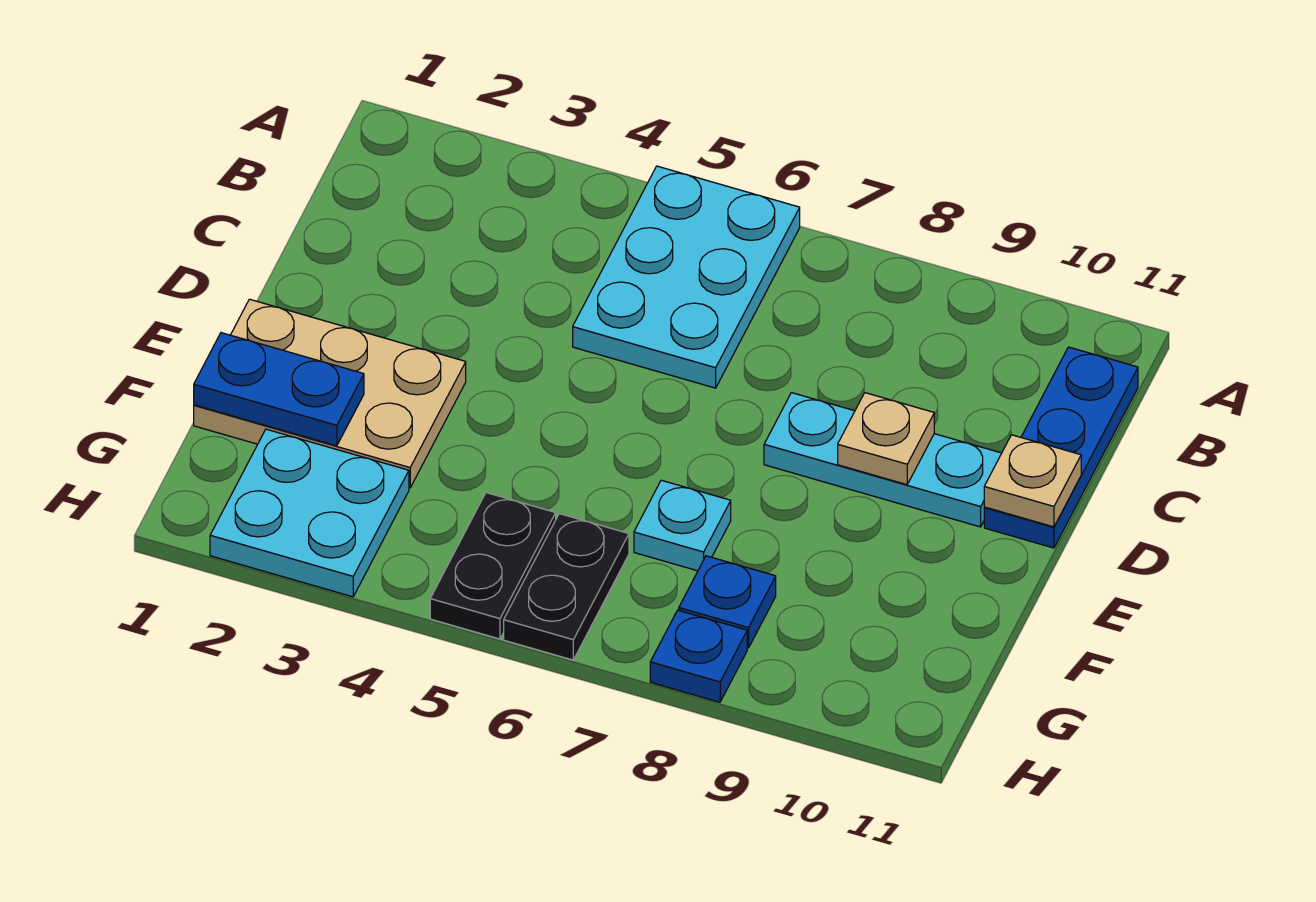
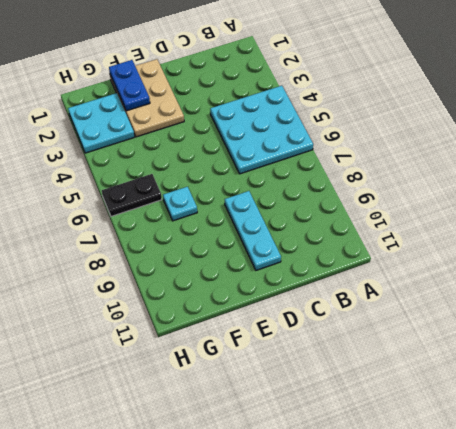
cyan plate A4:C6 level 1 -> cyan plate A5:C6 level 1
none -> blue plate B11:D11 level 1
none -> black plate G5:H5 level 1
none -> blue plate G8 level 1

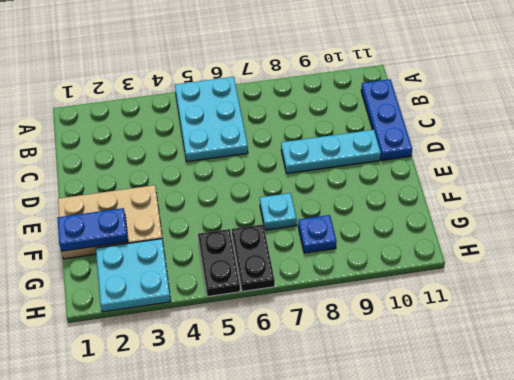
none -> blue plate H8 level 1
none -> tan plate D9 level 2
none -> tan plate D11 level 2

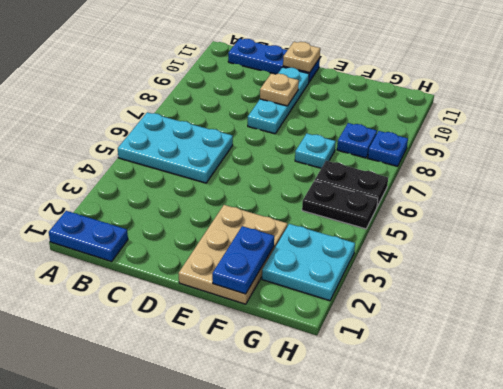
blue plate A1:B1 level 1 -> none

